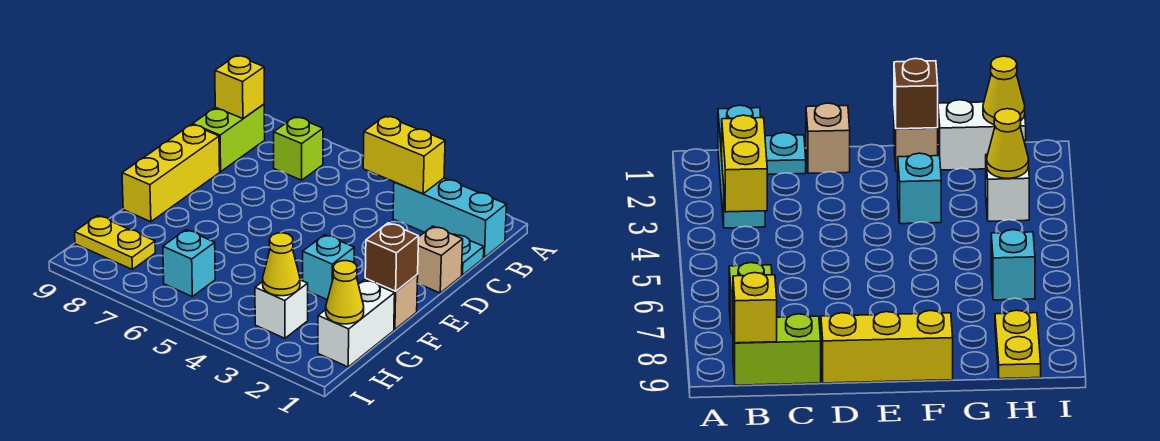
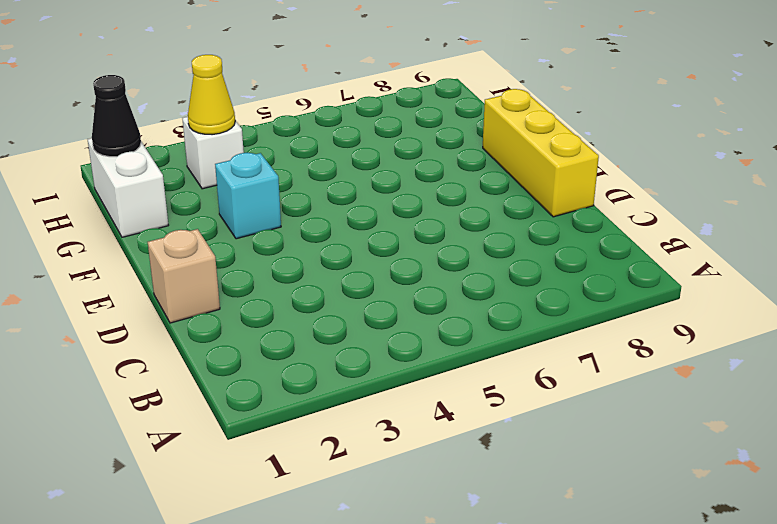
black cone H1 level 2 -> yellow cone H1 level 2
none -> cyan brick B1:B3 level 1
none -> lime brick B7 level 1
none -> lime brick B9:C9 level 1

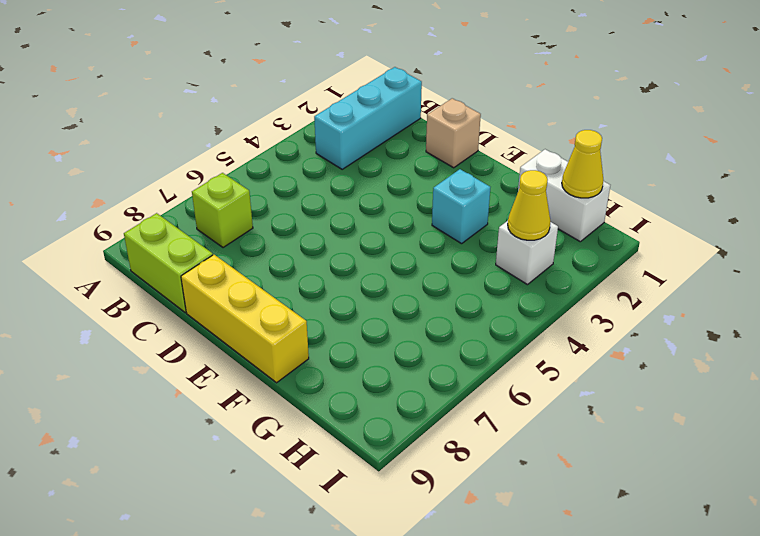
none -> cyan plate C1 level 1
none -> tan brick F1 level 1
none -> cyan brick H6 level 1

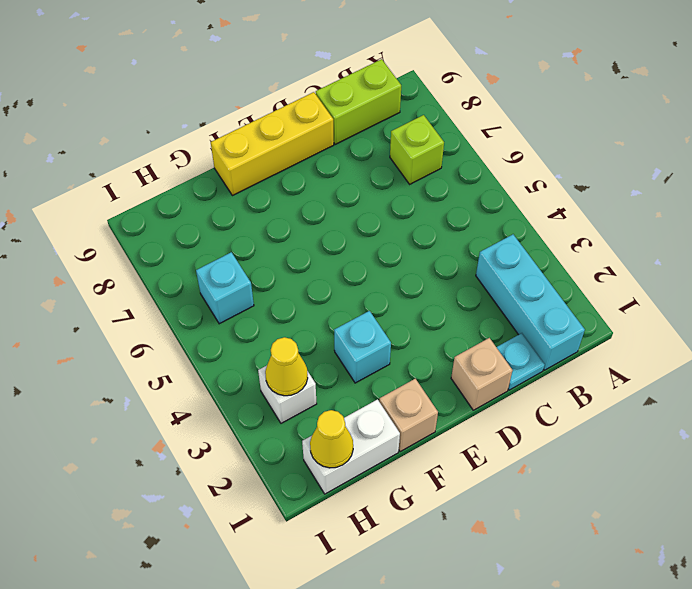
none -> yellow plate H8:H9 level 1
none -> yellow brick B3:B4 level 2
none -> yellow brick B9 level 2

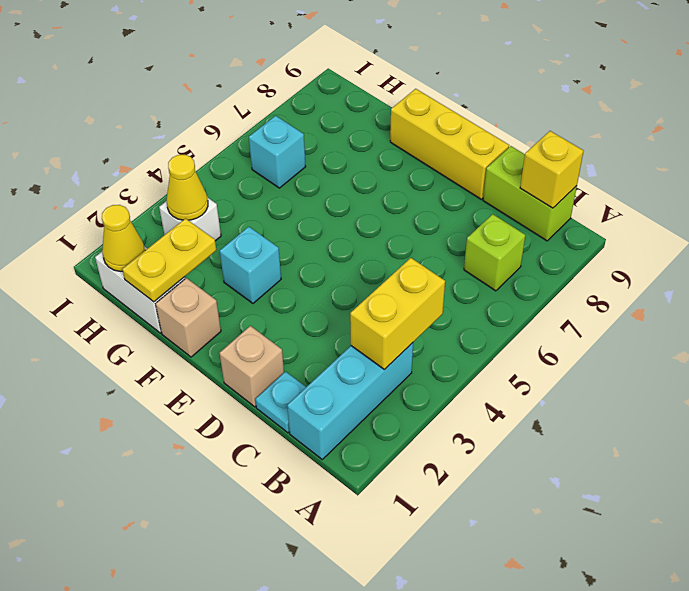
yellow plate G1:G2 level 2 -> yellow plate H8:H9 level 1
none -> brown brick F1 level 2

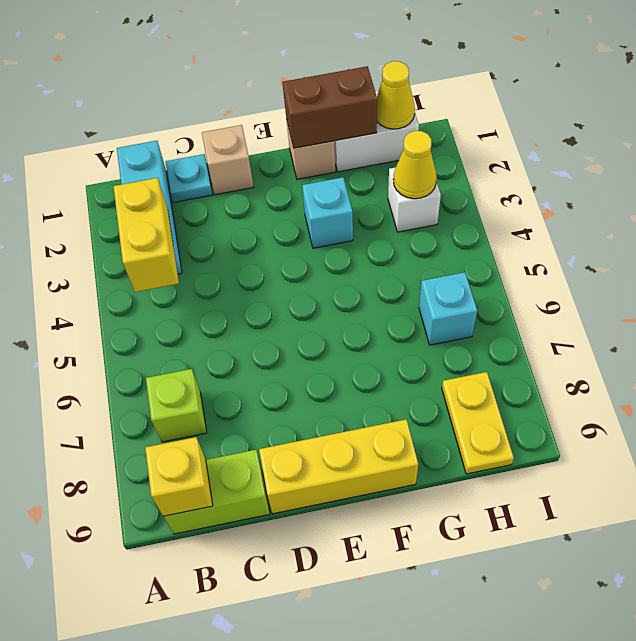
brown brick F1:G1 level 2 -> brown brick F1 level 2

